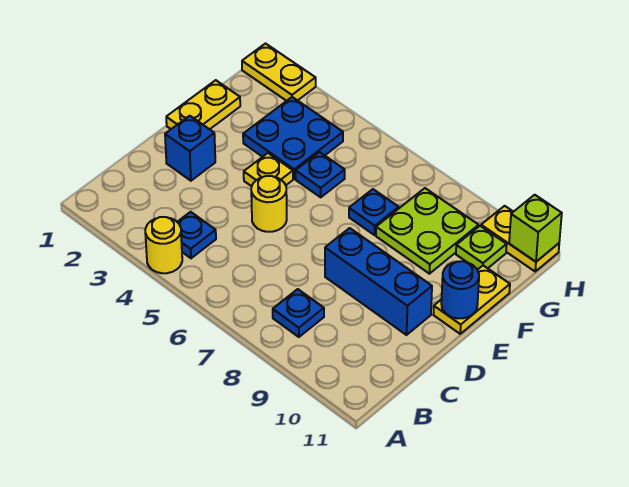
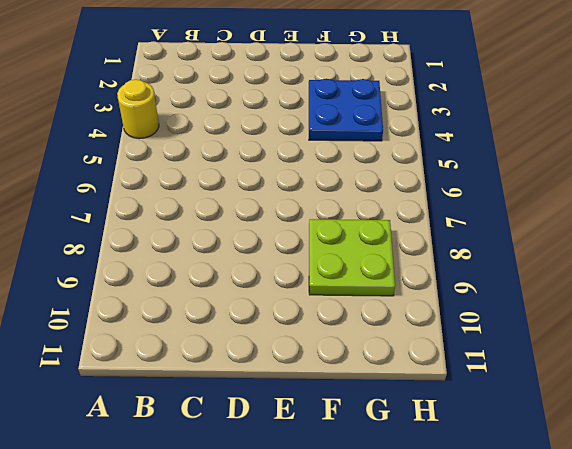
none -> blue plate B4 level 1
none -> blue plate B8 level 1
none -> blue brick D2 level 1

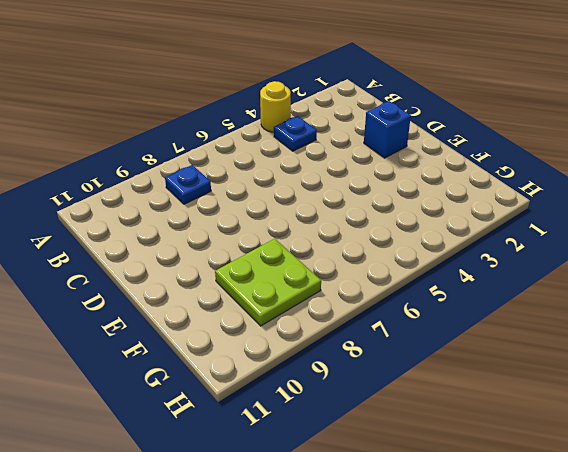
none -> yellow round brick D5 level 1
none -> blue brick D8:D10 level 1
none -> yellow plate E1:F1 level 1

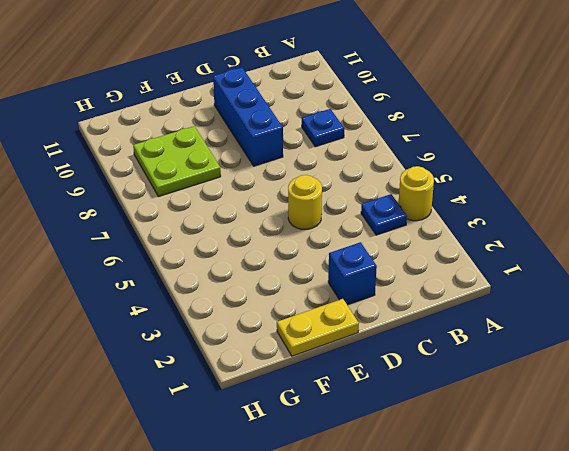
none -> yellow plate E4 level 1
none -> yellow plate E11:F11 level 1
none -> blue plate F3:G4 level 1

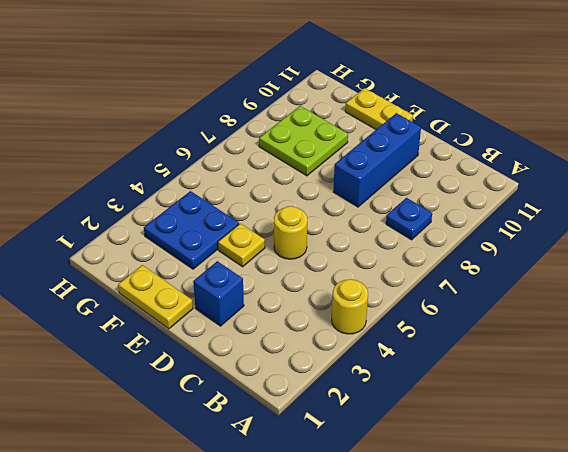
none -> blue plate B4 level 1
none -> blue plate F5 level 1
none -> blue plate F7 level 1

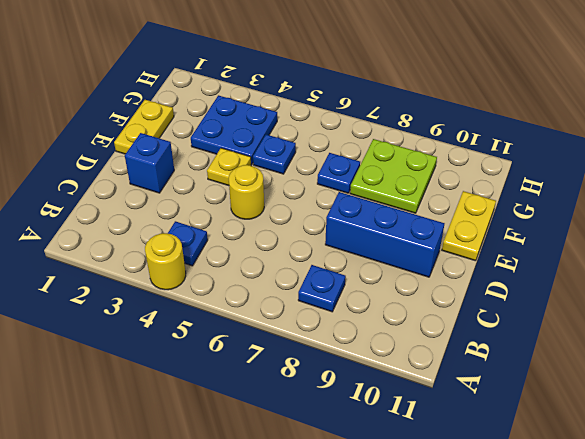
none -> lime plate G10 level 1
none -> yellow plate H1:H2 level 1
none -> yellow plate H10:H11 level 1

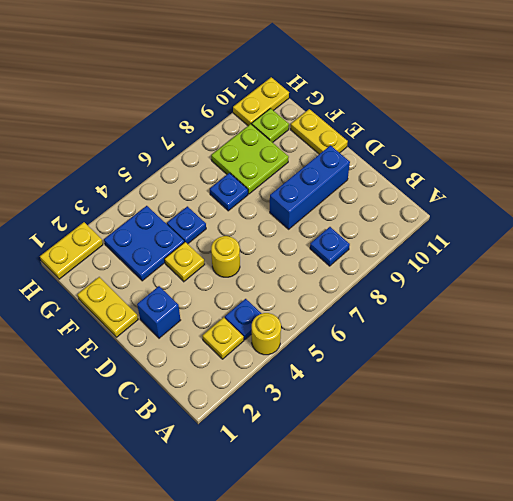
yellow plate B3 level 1 -> none
none -> blue round brick E11 level 2
none -> lime brick H11 level 2

